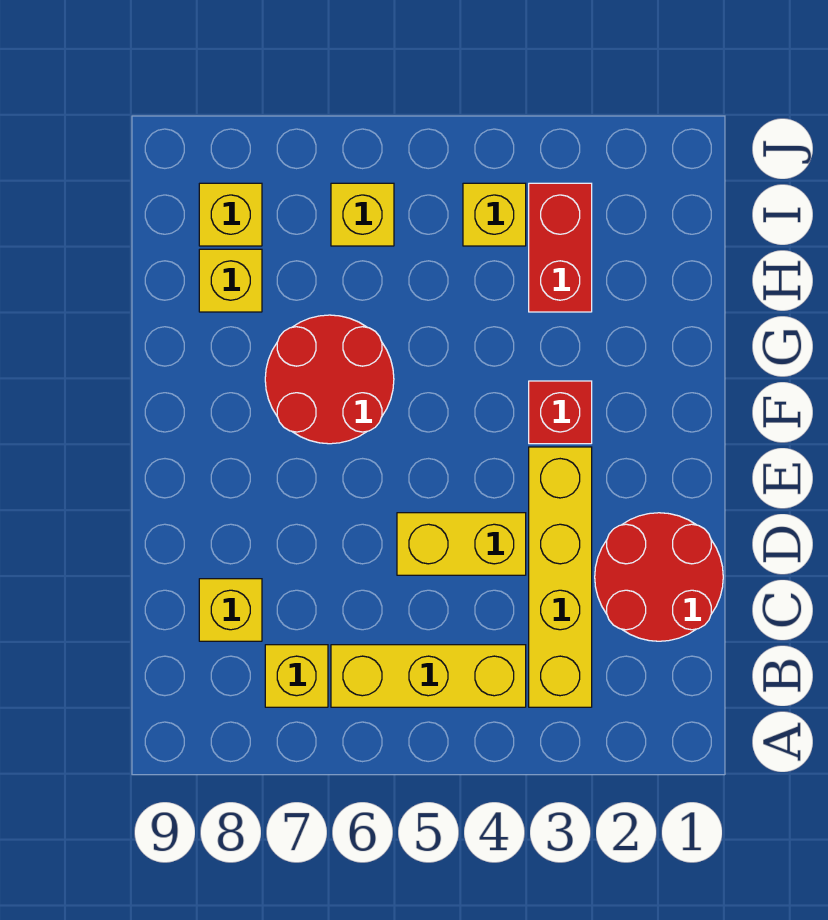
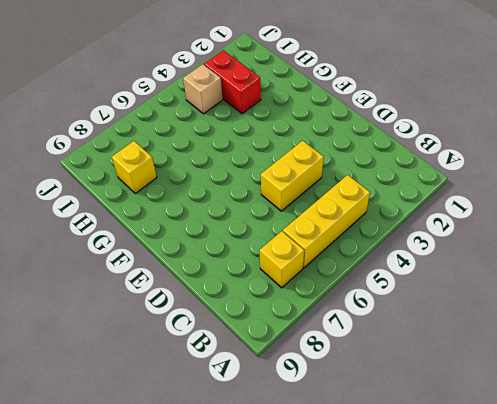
tan brick I4 level 1 -> yellow brick I4 level 1
none -> yellow brick B3:E3 level 1
none -> red round brick C1:D2 level 1
none -> yellow brick C8 level 1

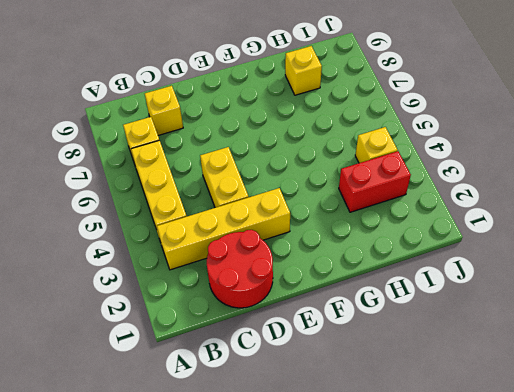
none -> red brick F3 level 1
none -> red round brick F6:G7 level 1
none -> yellow brick I6 level 1

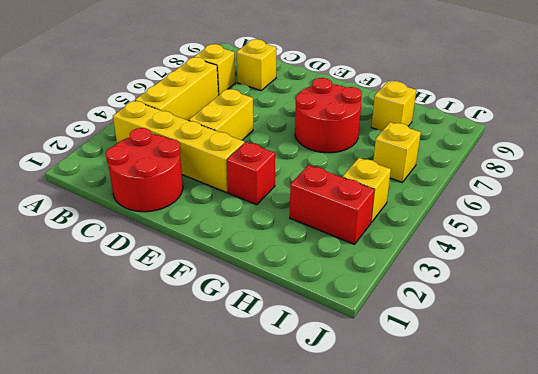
none -> yellow brick I8 level 1

